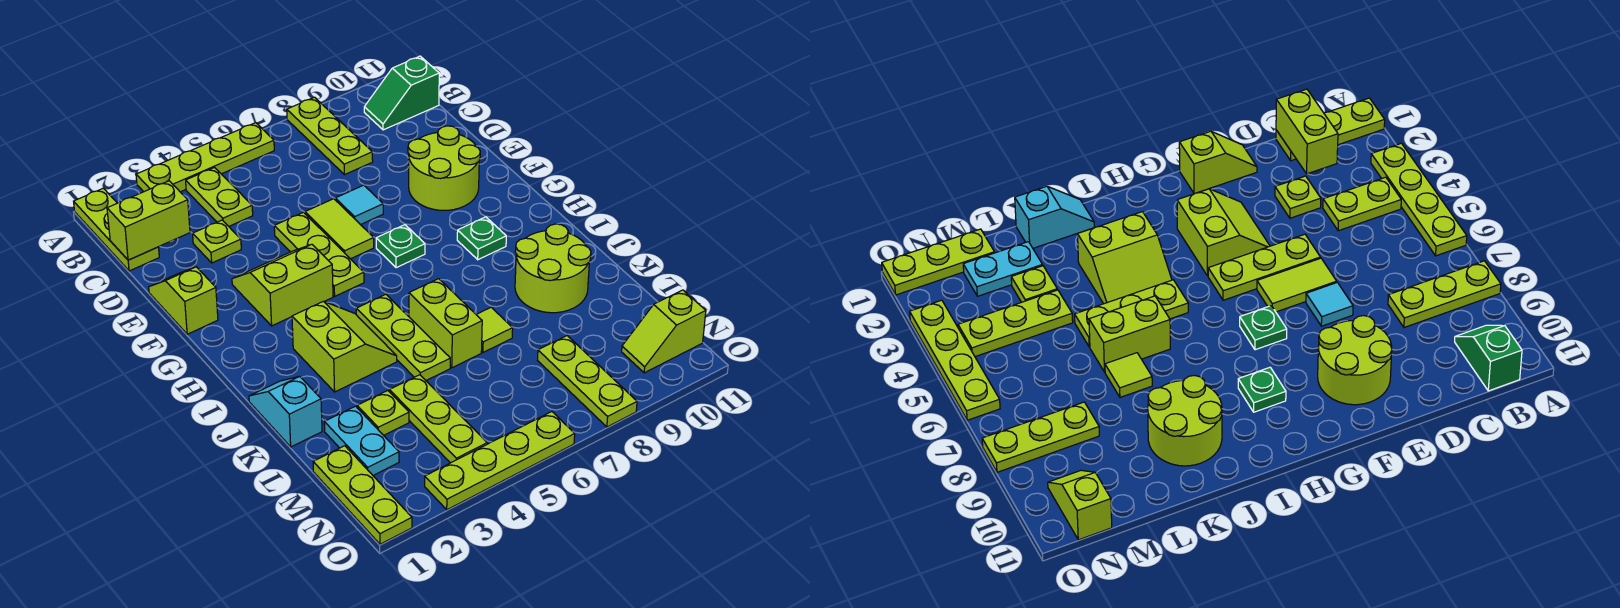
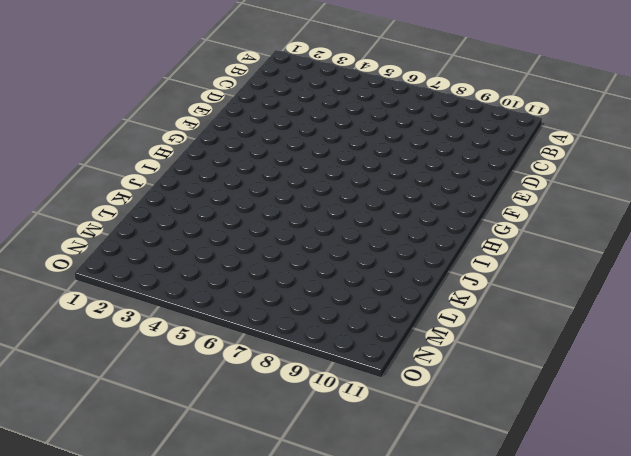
none -> lime plate A1:C1 level 1
none -> lime plate A3:A6 level 1
none -> lime plate A8:C8 level 1

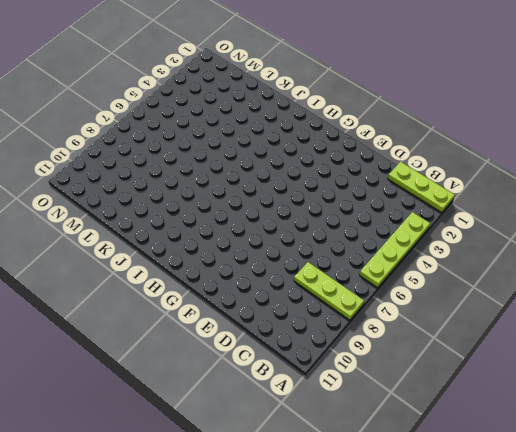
none -> lime plate B4:C4 level 1
none -> green slope B10:B11 level 1 top 11
none -> lime plate D3 level 1

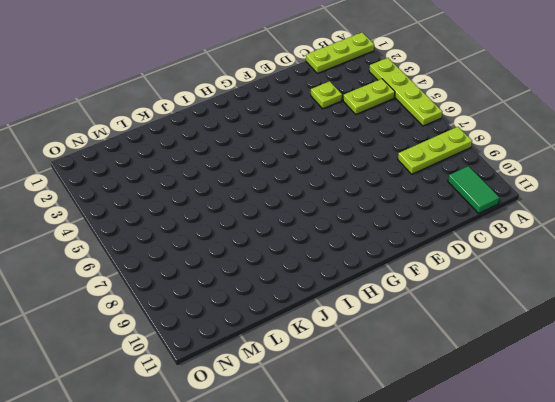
green tile B10:B11 level 1 -> green slope B10:B11 level 1 top 11
none -> lime slope E1:F1 level 1 top F
none -> lime plate E5:G5 level 1
none -> lime tile E6:F6 level 1

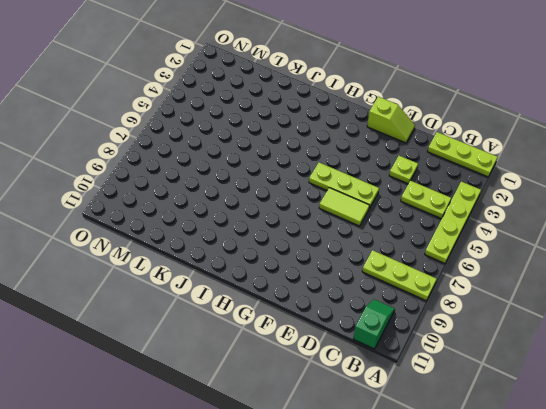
none -> cyan tile E7 level 1
none -> lime round brick E9:F10 level 1
none -> lime slope F3:G4 level 1 top G

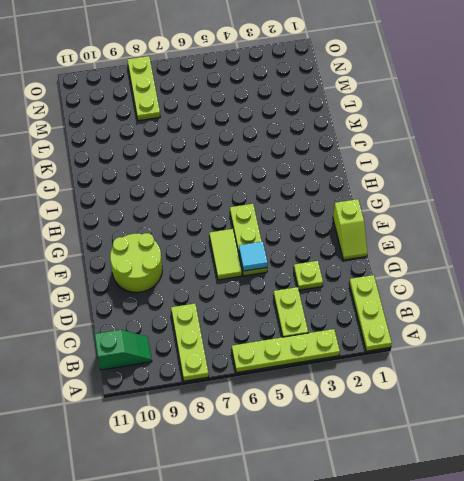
cyan tile E5 level 2 -> cyan tile E7 level 1
none -> lime slope F3:G4 level 1 top G
none -> green plate G7 level 1
none -> green plate H9 level 1

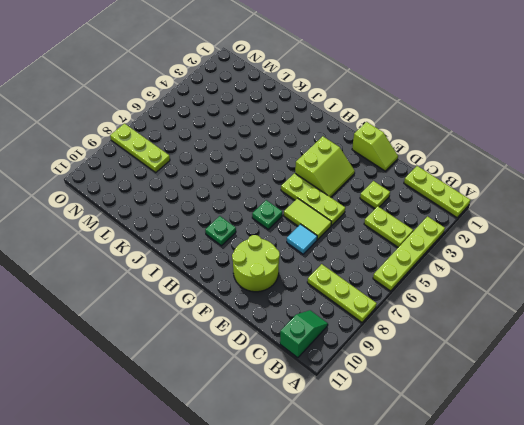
none -> lime slope I3:J4 level 1 top 3
none -> lime plate I5:K5 level 1
none -> cyan slope J1:K1 level 1 top K

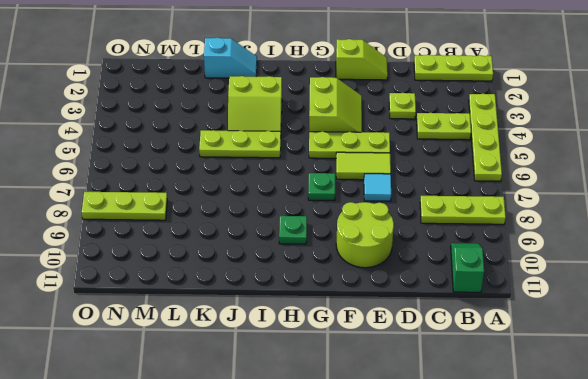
none -> lime brick J6:K6 level 1
none -> lime round brick J9:K10 level 1
none -> lime tile K7 level 1

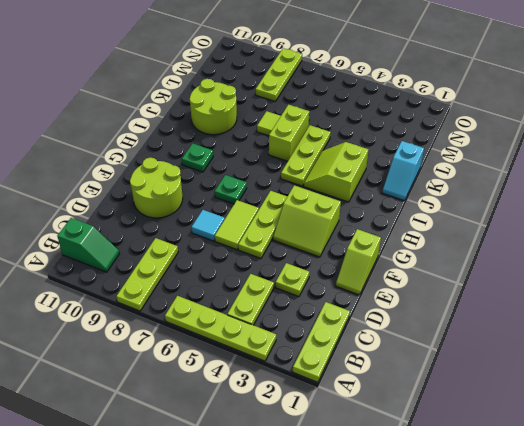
none -> cyan plate L2:M2 level 1
none -> lime plate L3 level 1
none -> lime plate L4:N4 level 1

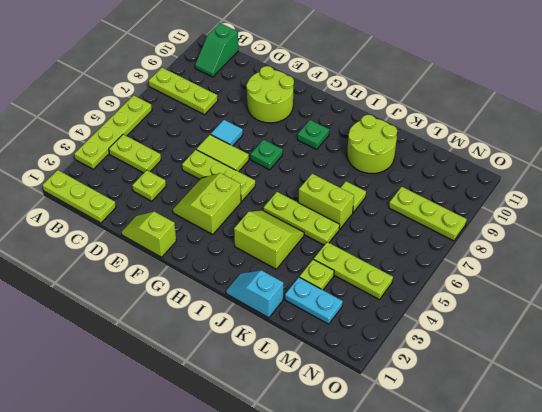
none -> lime plate M1:O1 level 1
none -> lime slope N10:N11 level 1 top 11
none -> lime plate O3:O6 level 1

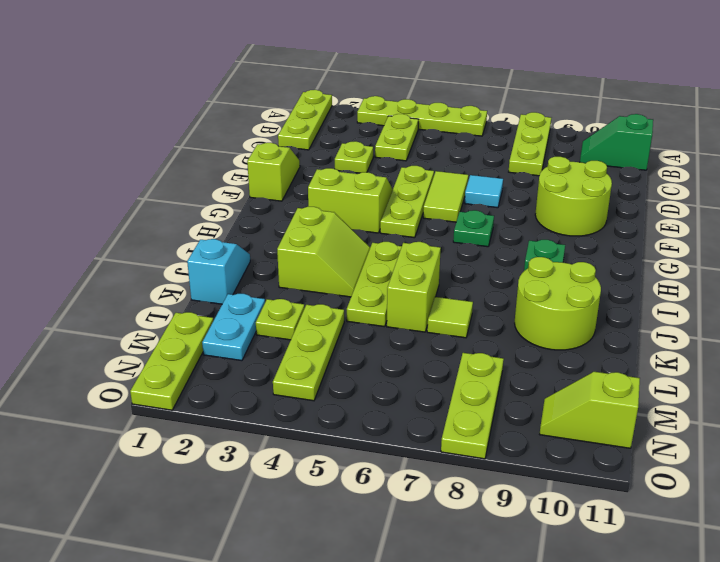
none -> lime plate O3:O6 level 1
none -> lime brick C1:C2 level 2

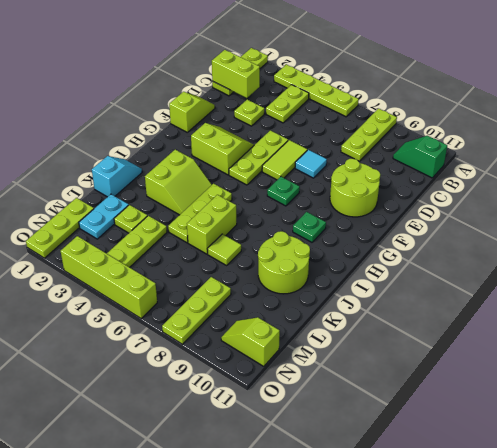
lime brick O3:O6 level 1 -> lime plate O3:O6 level 1

